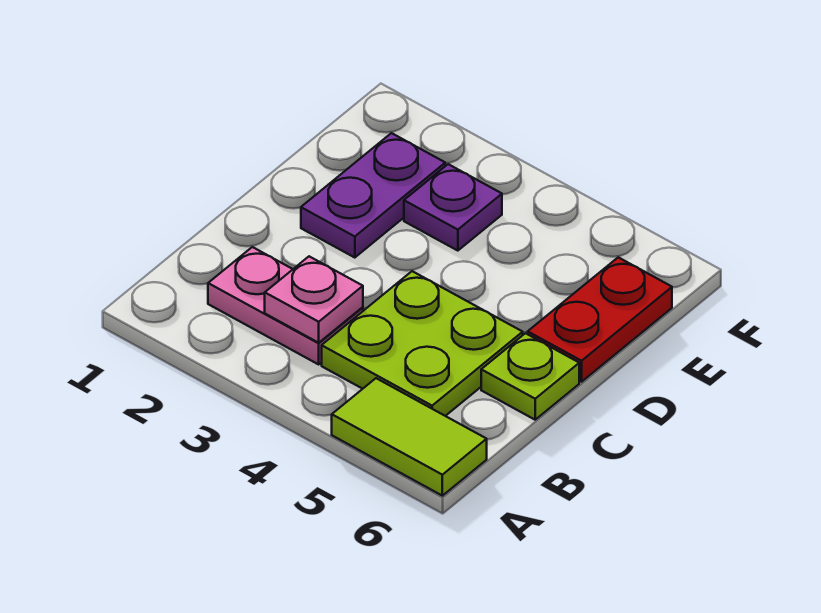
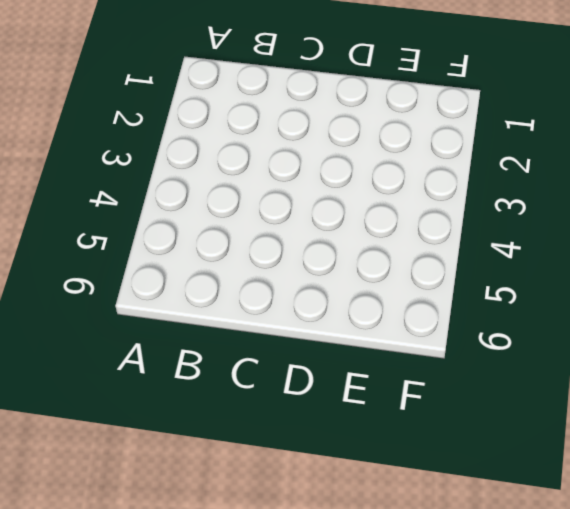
none -> lime tile A5:A6 level 1
none -> pink plate B2:B3 level 1

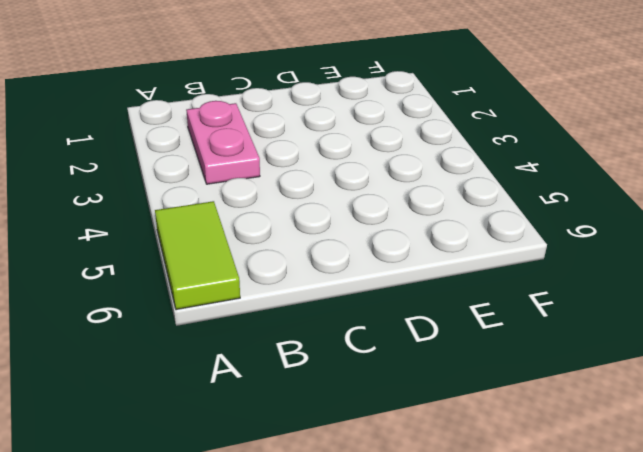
none -> lime plate B4:C5 level 1
none -> lime plate C6 level 1

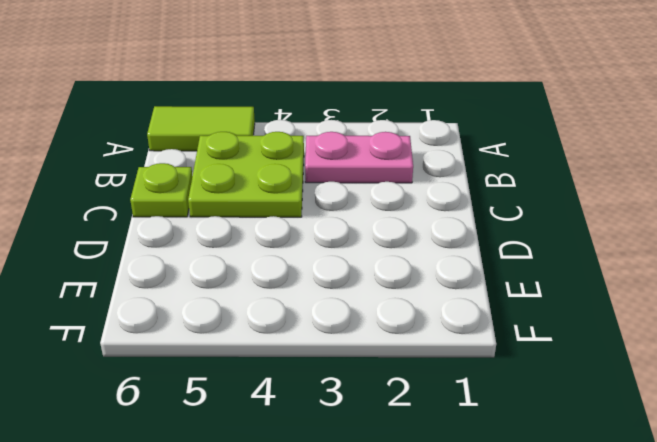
none -> purple plate D2:E2 level 1
none -> red plate D6:E6 level 1

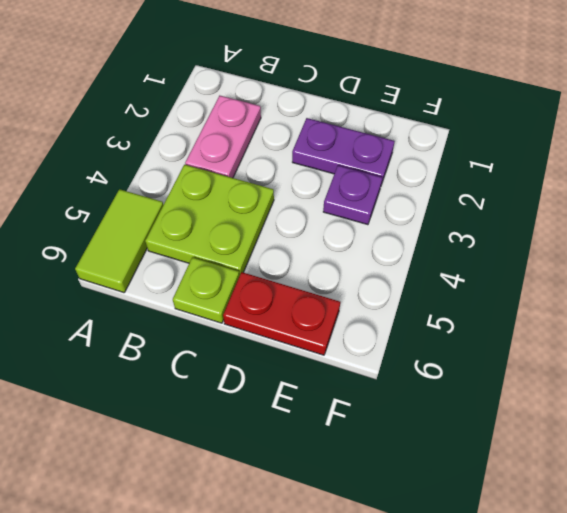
none -> pink plate B3 level 2

